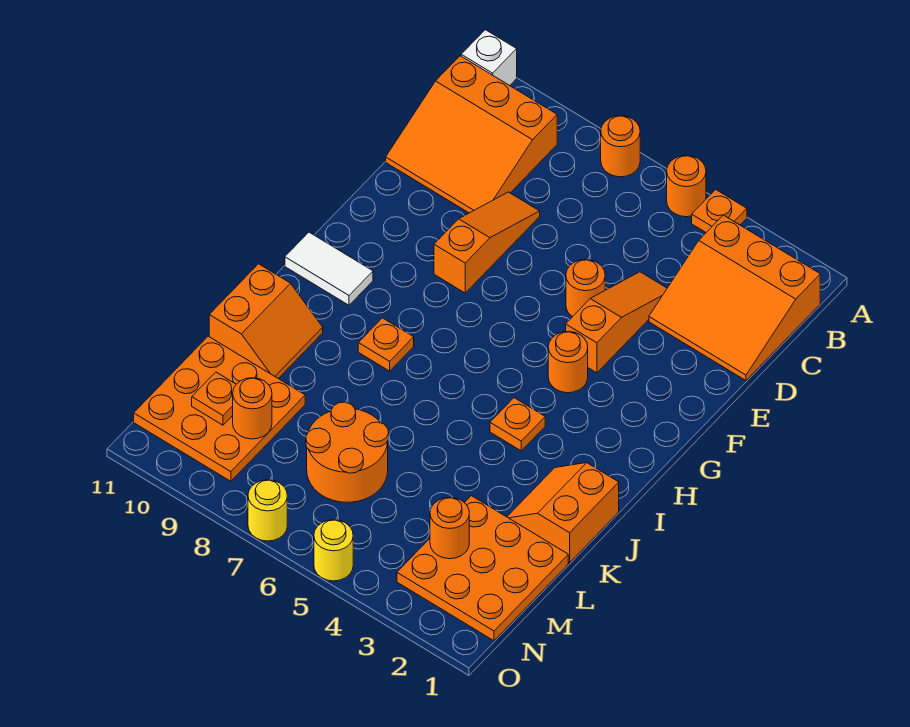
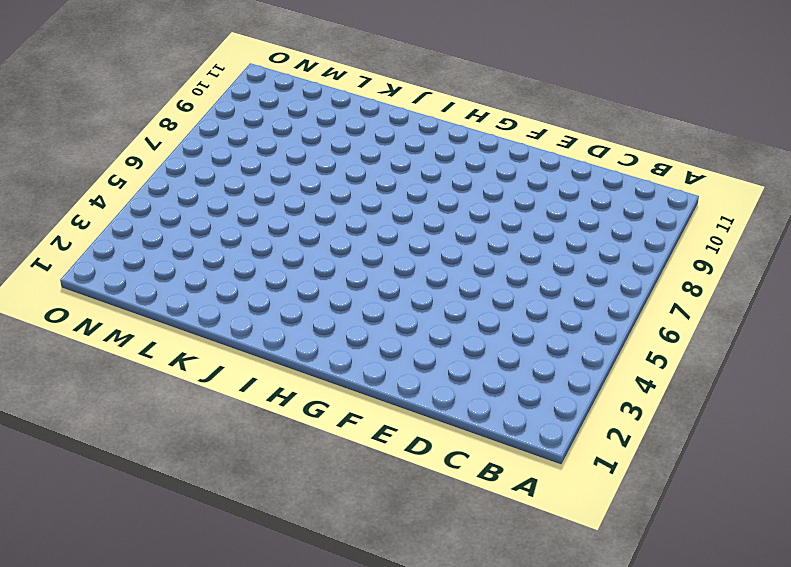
none -> orange plate A4 level 1
none -> orange round brick A5 level 1
none -> orange round brick A7 level 1

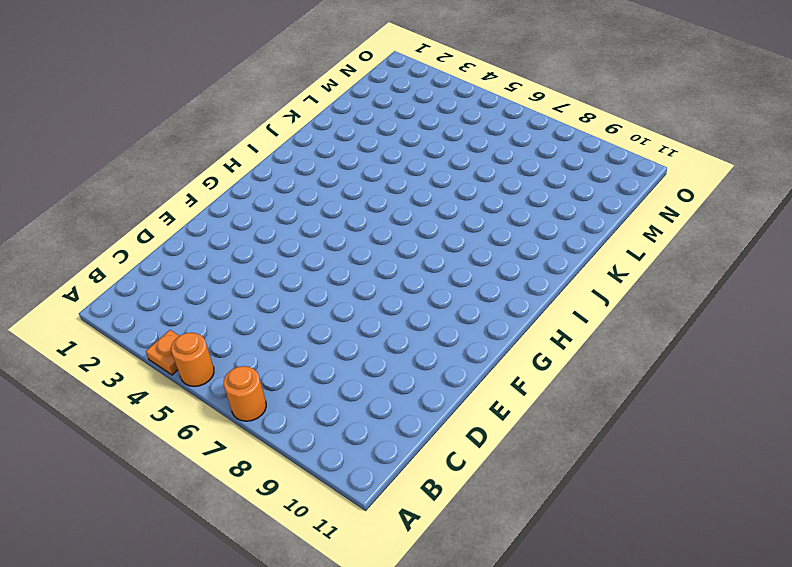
none -> white brick A11 level 1
none -> orange slope B1:D3 level 1 top B
none -> orange slope B9:D11 level 1 top B

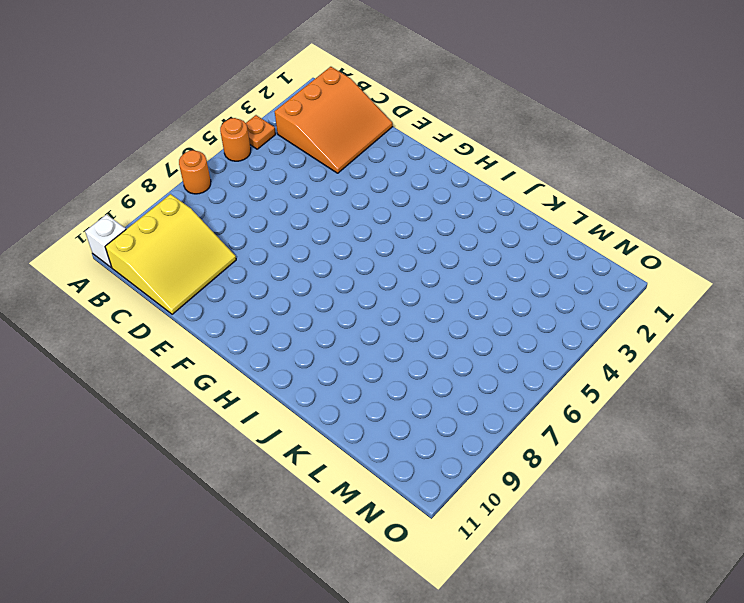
yellow slope B9:D11 level 1 top B -> orange slope B9:D11 level 1 top B
none -> orange slope D4:F4 level 1 top F
none -> orange slope D8:F8 level 1 top F
none -> orange round brick E5 level 1

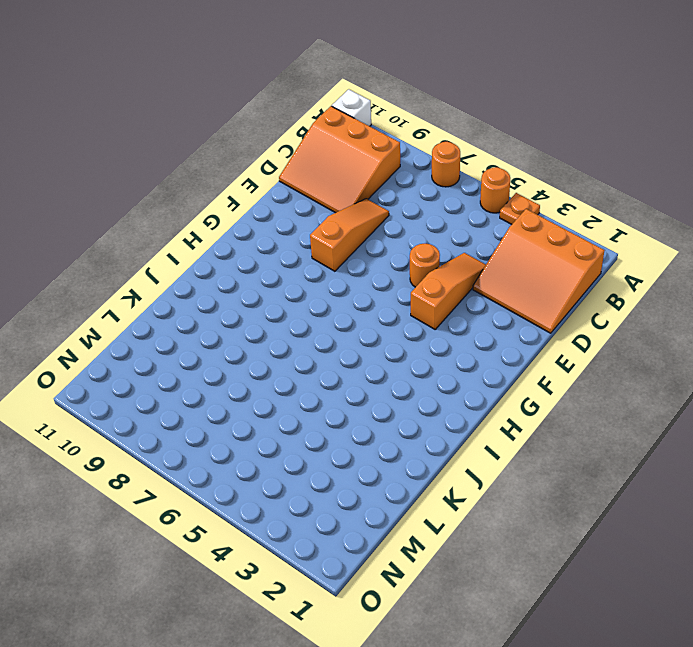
none -> orange round brick G4 level 1
none -> white tile H10:H11 level 1
none -> orange plate I4 level 1

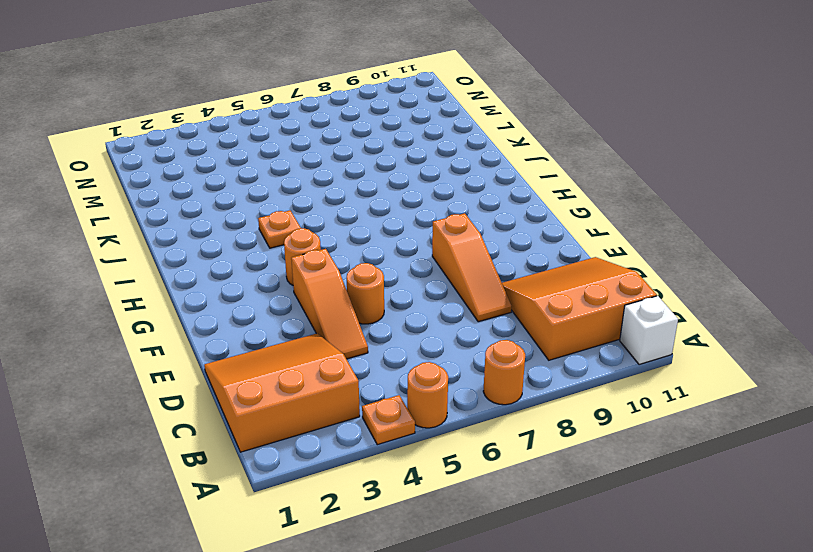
none -> white tile H10:H11 level 1
none -> orange plate I8 level 1
none -> orange slope J1:K2 level 1 top 1

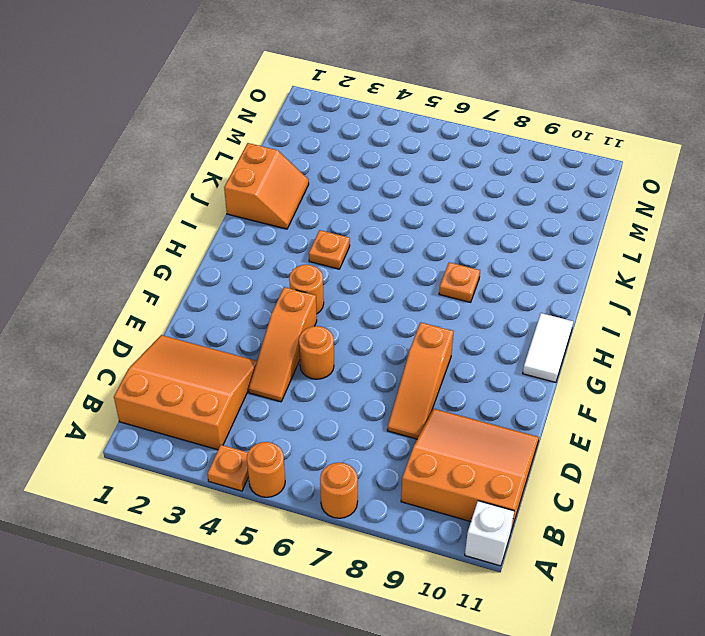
white tile G11:H11 level 1 -> white tile H10:H11 level 1
none -> orange slope J10:K11 level 1 top 11
none -> orange plate L1:N3 level 1
none -> orange round brick L6:M7 level 1

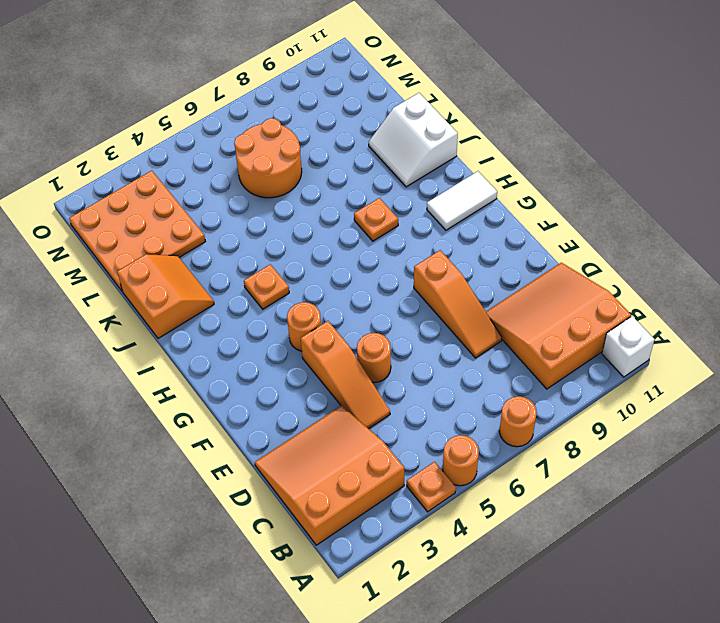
white slope J10:K11 level 1 top 11 -> orange slope J10:K11 level 1 top 11
none -> orange plate L9:N11 level 1
none -> yellow round brick O5 level 1
none -> yellow round brick O7 level 1

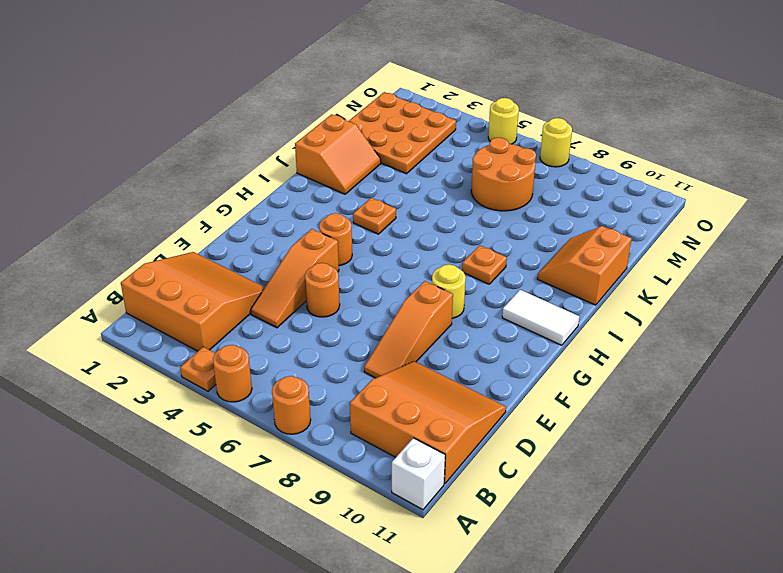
yellow round brick G8 level 1 -> none
none -> orange plate L9:N11 level 1
none -> orange round brick M3 level 2
none -> orange round brick M9 level 2

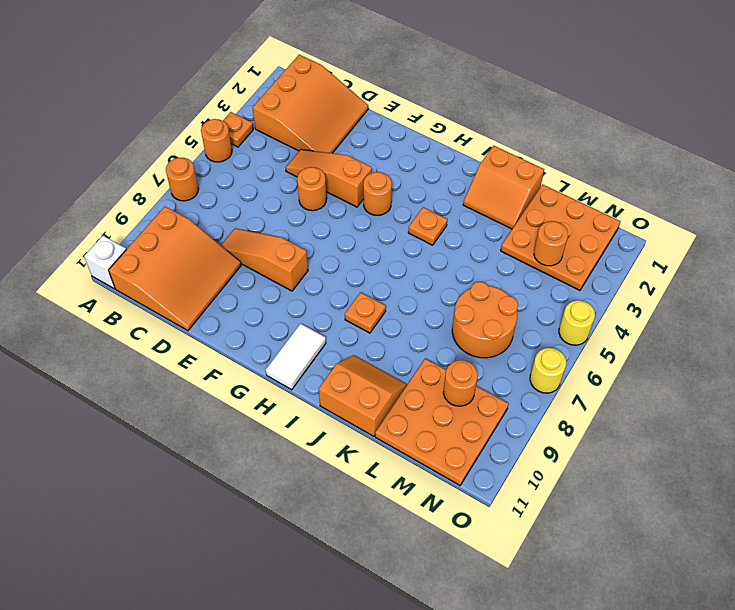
none -> orange plate M10 level 2

